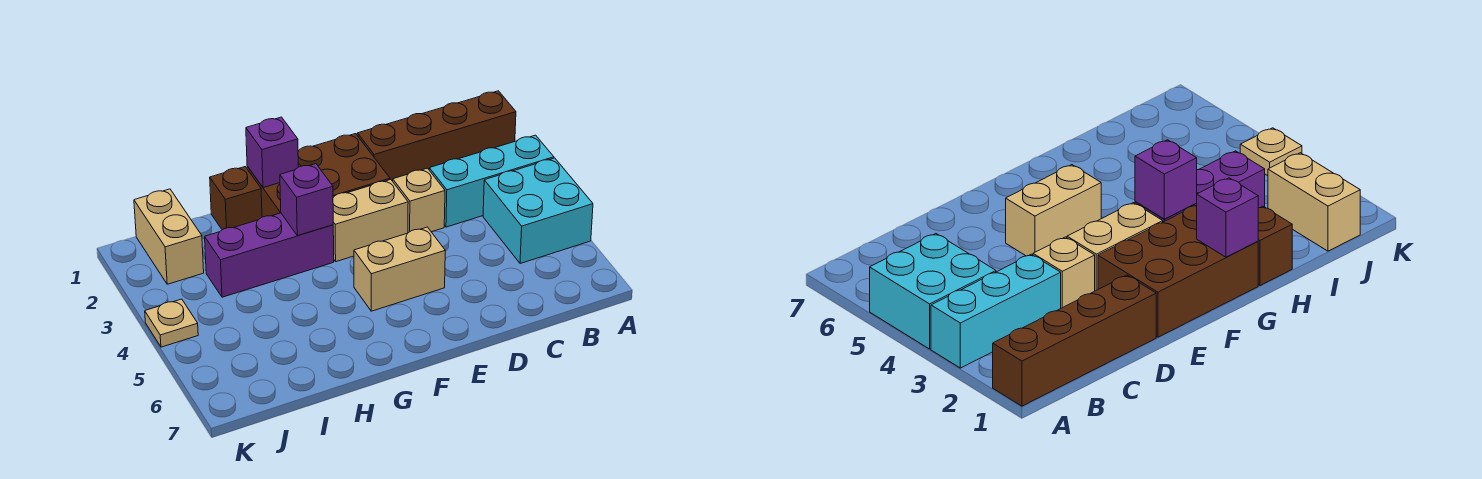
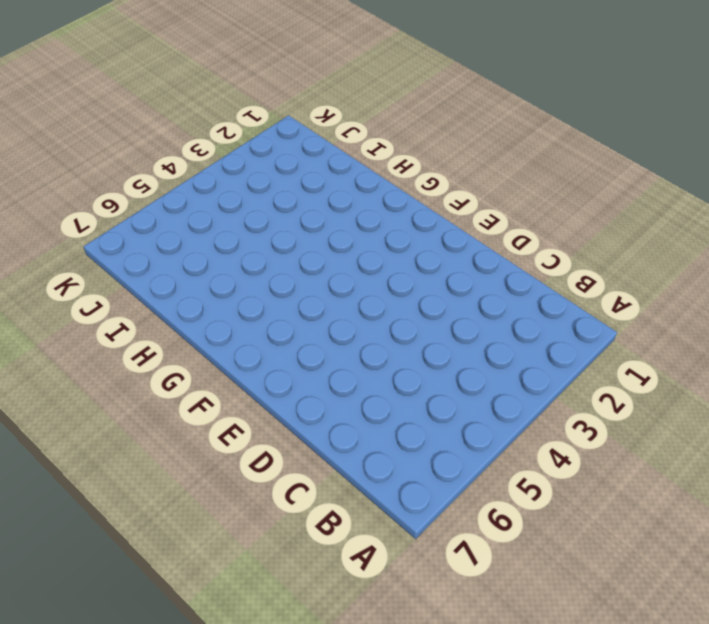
none -> brown brick A1:D1 level 1
none -> cyan brick A3:C3 level 1
none -> cyan brick A4:B5 level 1

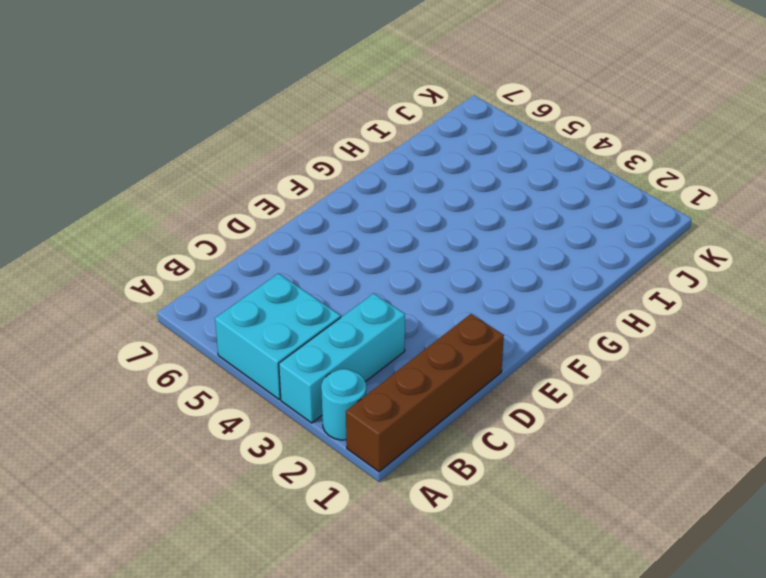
cyan round brick A2 level 1 -> none
none -> tan brick D3 level 1
none -> brown brick E1:G2 level 1
none -> tan brick E3:F3 level 1

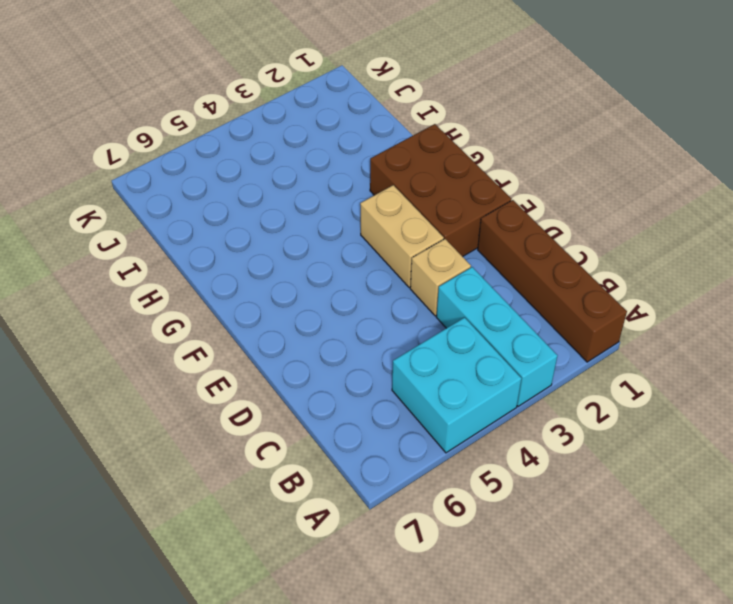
none -> tan brick E5:F5 level 1
none -> purple brick G3:I3 level 1
none -> brown brick H1 level 1

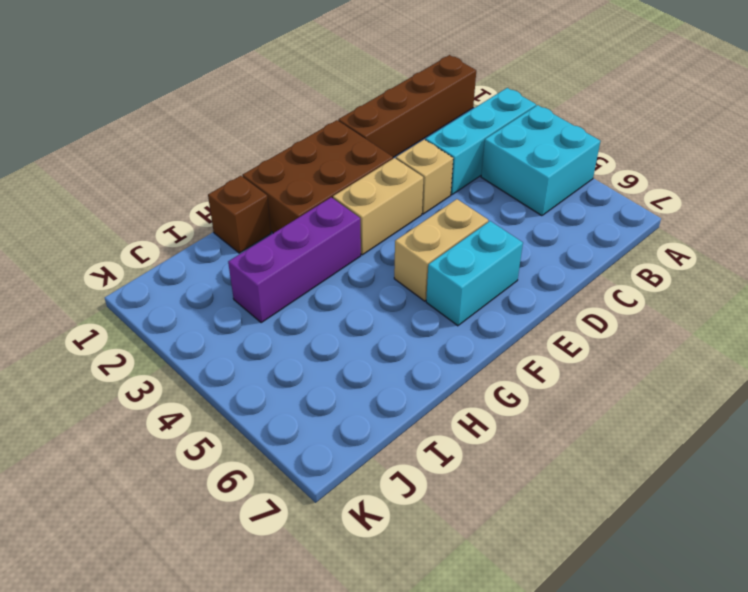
cyan brick E6:F6 level 1 -> none
none -> tan brick J1:J2 level 1
none -> tan plate K4 level 1
none -> purple brick G1 level 2

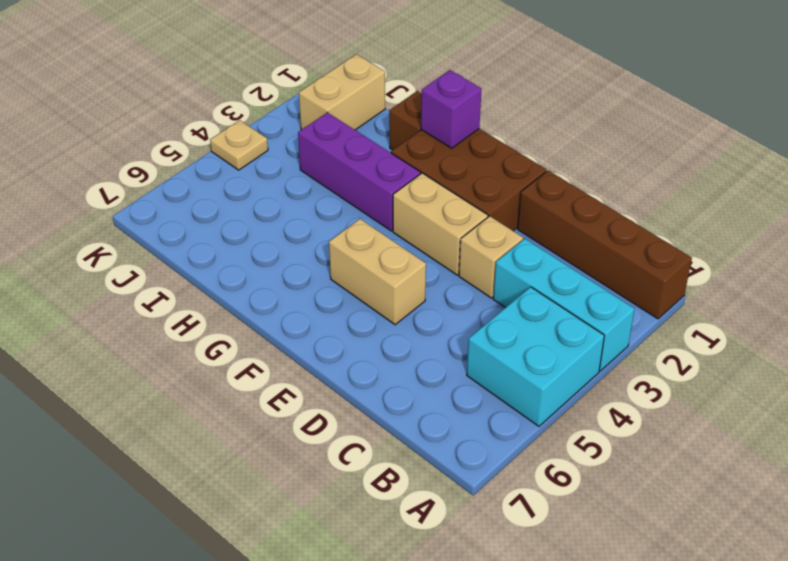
none -> purple brick G3 level 2

